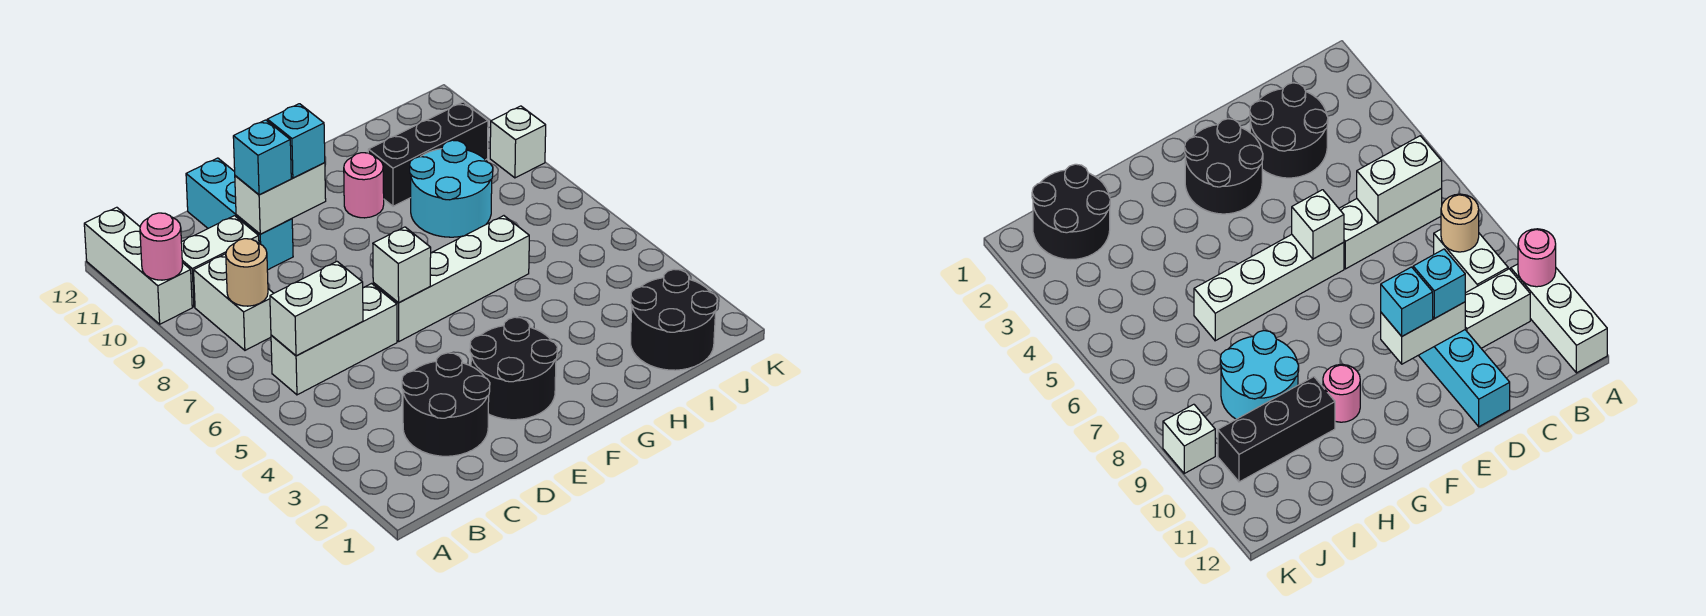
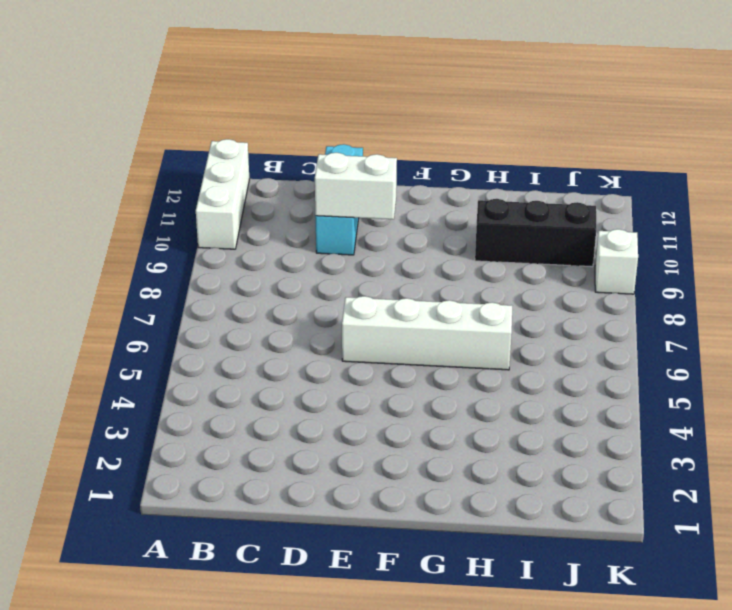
none -> white brick B6:D6 level 1
none -> white brick B8:B9 level 1
none -> white brick B10:C10 level 1

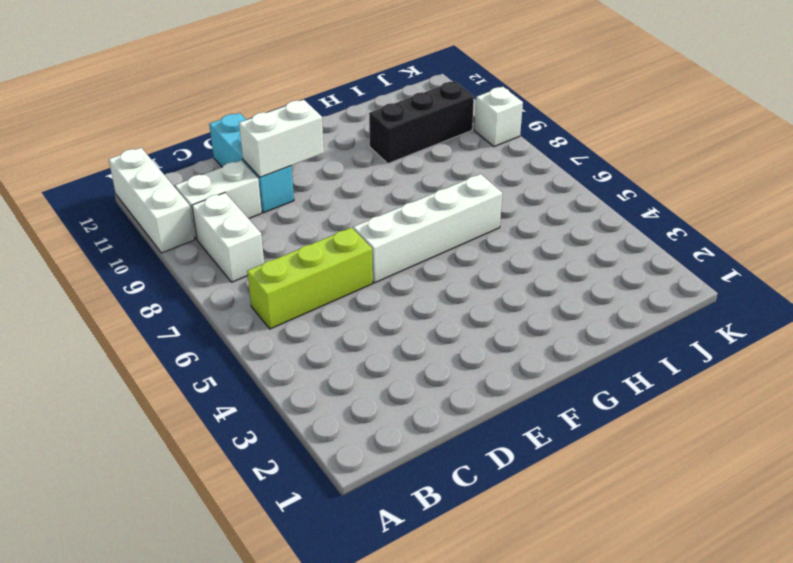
lime brick B6:D6 level 1 -> white brick B6:D6 level 1
none -> black round brick C2:D3 level 1
none -> black round brick E2:F3 level 1
none -> pink round brick G10 level 1

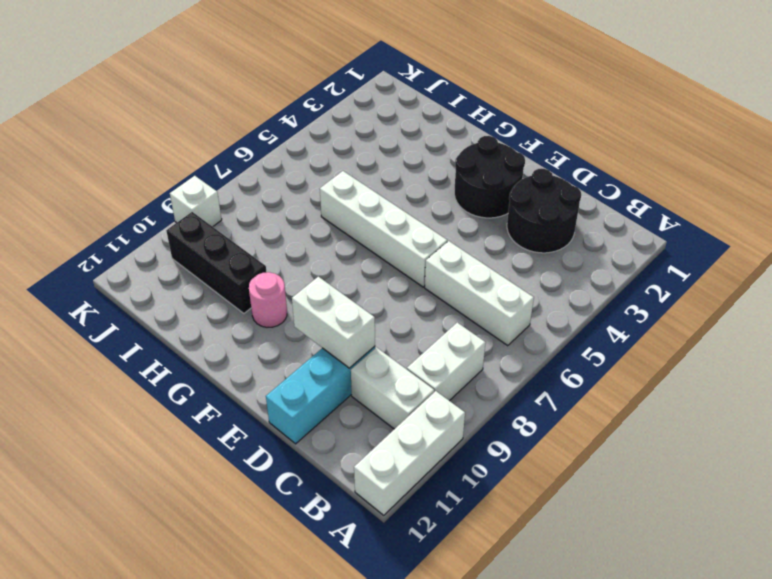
none -> cyan round brick H8:I9 level 1
none -> black round brick I1:J2 level 1
none -> pink round brick A10 level 2

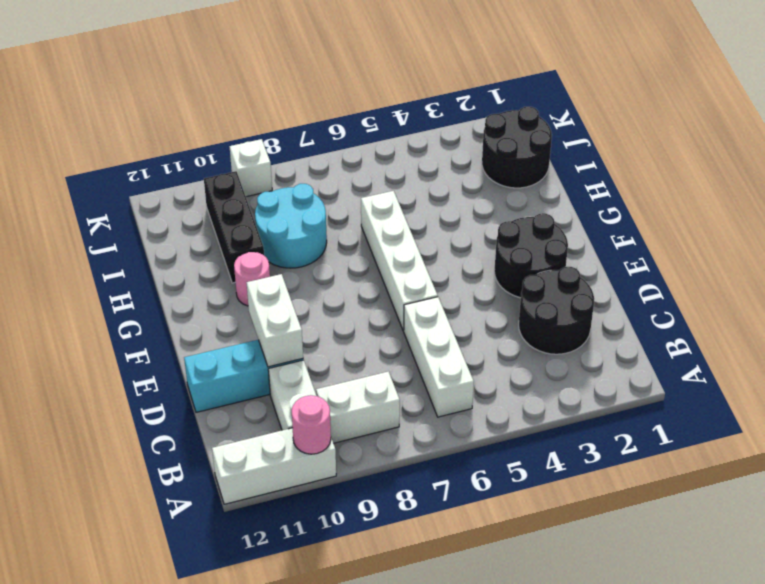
none -> white brick B6:C6 level 2
none -> tan round brick B8 level 2
none -> white brick E6 level 2

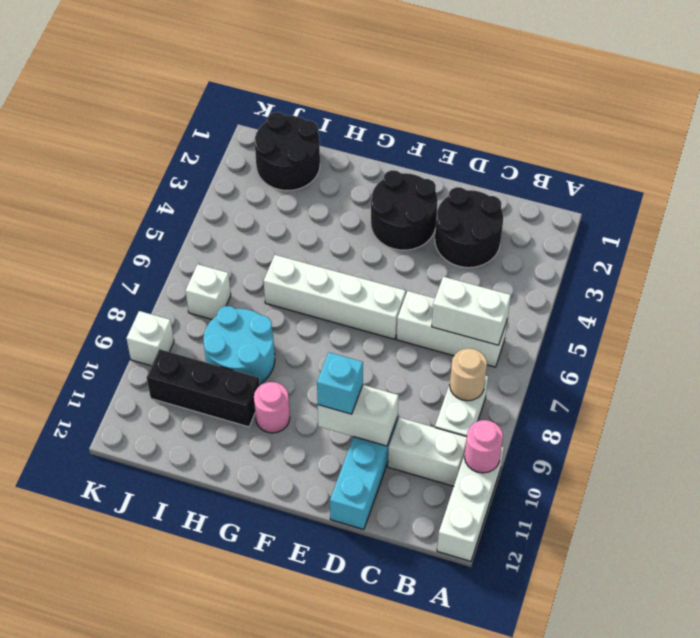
white brick J7 level 1 -> white brick E6 level 2
none -> cyan brick D10 level 3

